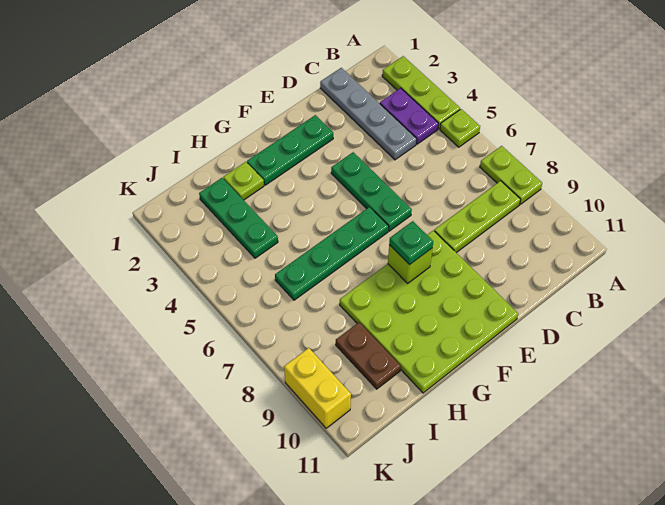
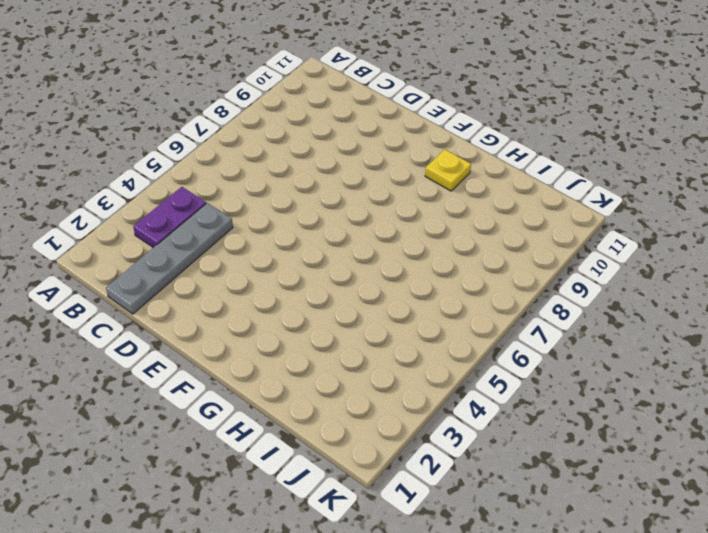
yellow plate G10 level 1 -> lime plate E8:H11 level 1
none -> lime plate A2:A4 level 1
none -> lime plate A5 level 1
none -> lime plate A7:A8 level 1

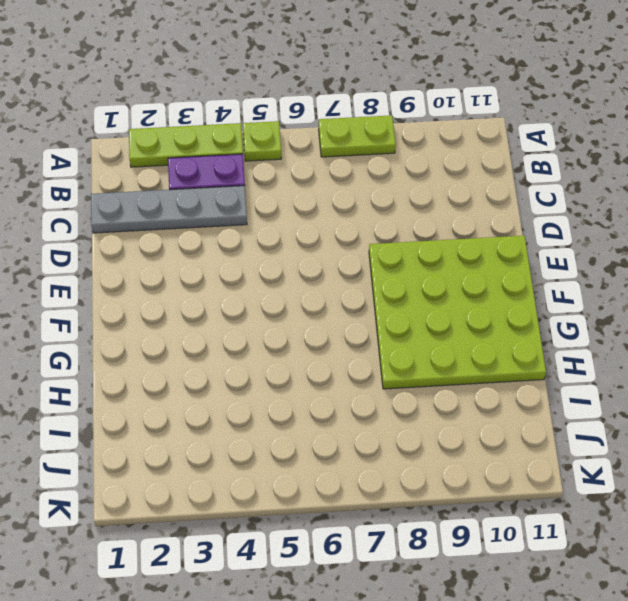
none -> lime plate B8:D8 level 1
none -> green plate E2:G2 level 1
none -> green plate E4:E6 level 1

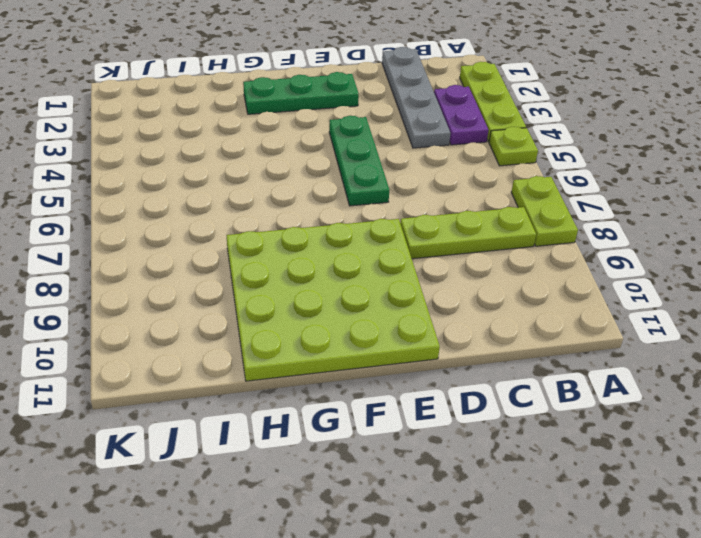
none -> green plate F6:I6 level 1
none -> lime plate H2 level 1
none -> green plate I2:I4 level 1

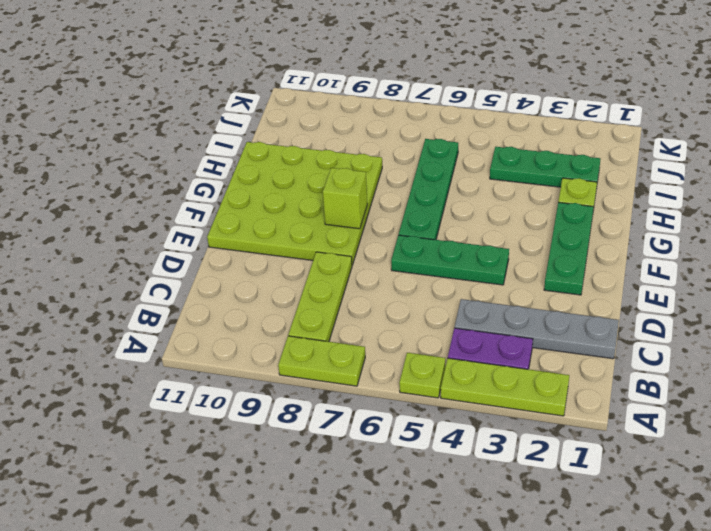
none -> brown plate I9:I10 level 1
none -> yellow brick K9:K10 level 1
none -> green plate F8 level 3

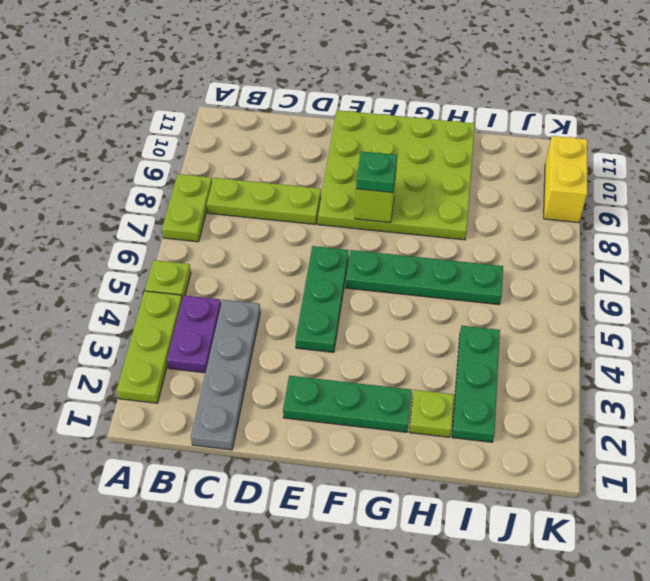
none -> brown plate I9:I10 level 1

